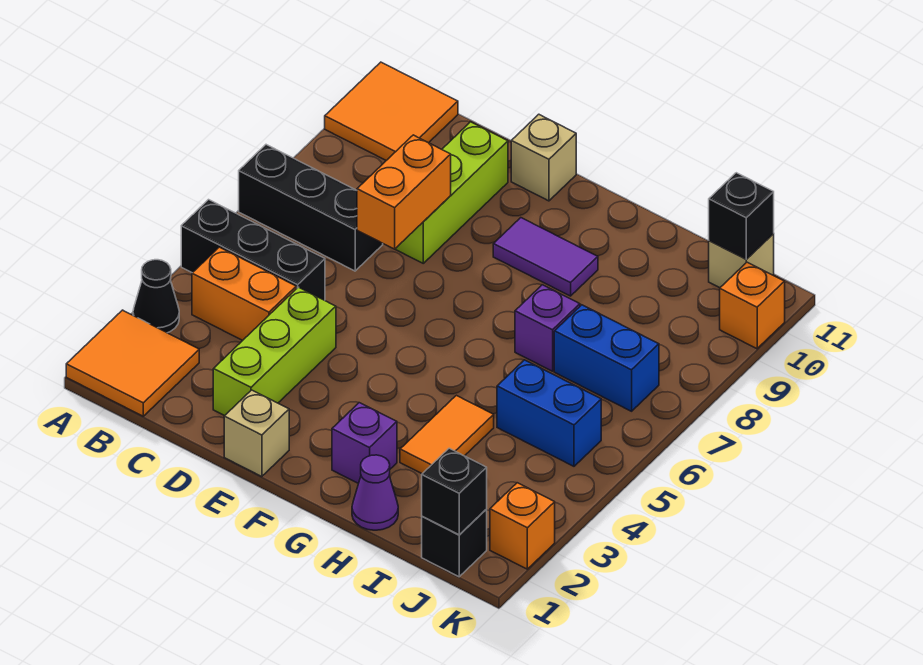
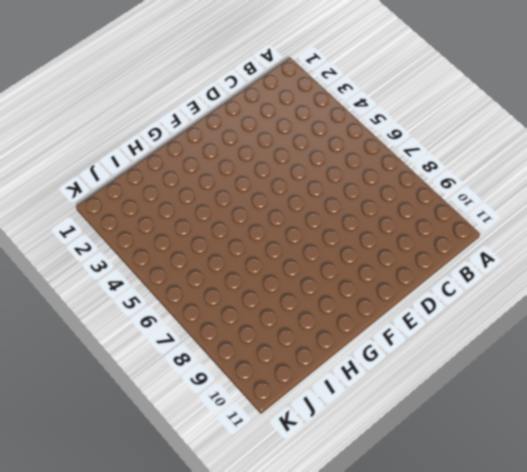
none -> orange tile A1:B2 level 1
none -> black cone A3 level 1
none -> black brick A5:C5 level 1

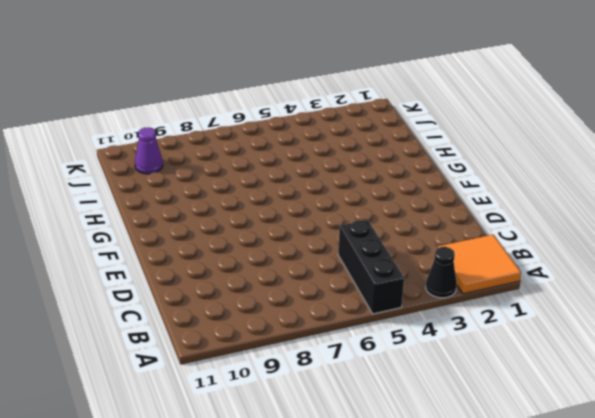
purple cone J10 level 1 -> purple cone H1 level 1
none -> black brick A7:C7 level 1
none -> orange tile A10:B11 level 1
none -> orange brick B4:C4 level 1

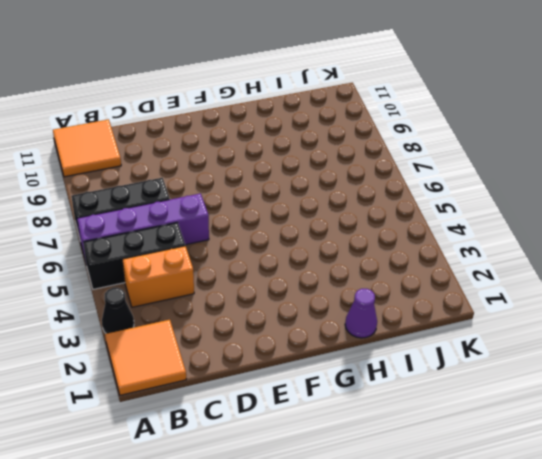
purple brick A6:D6 level 1 -> none
none -> lime brick D2:D4 level 1
none -> lime brick D8:D10 level 1
none -> tan brick E1 level 1

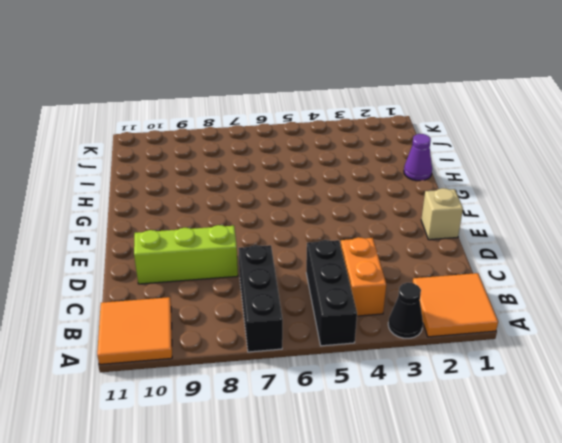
none -> lime brick D2:D4 level 1
none -> tan brick E11 level 1
none -> purple tile F9:G9 level 1

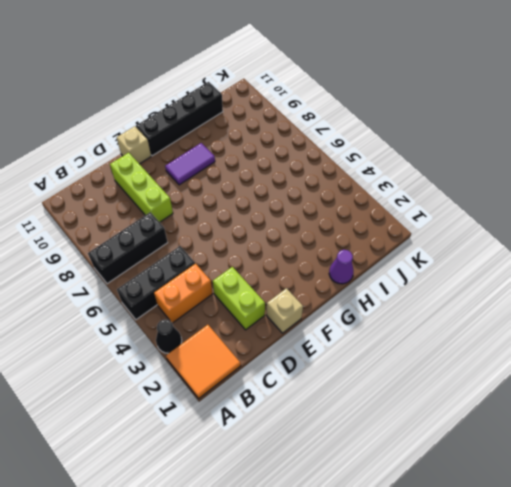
lime brick D2:D3 level 1 -> lime brick D2:D4 level 1
black brick F11:I11 level 1 -> none
none -> orange tile A10:B11 level 1
none -> purple brick G2 level 1
none -> orange tile H3:H4 level 1

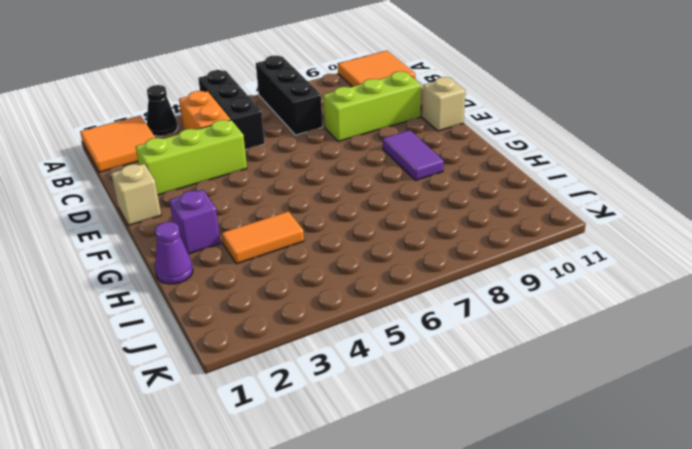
none -> purple brick H7 level 1
none -> blue brick I5:J5 level 1
none -> blue brick I7:J7 level 1

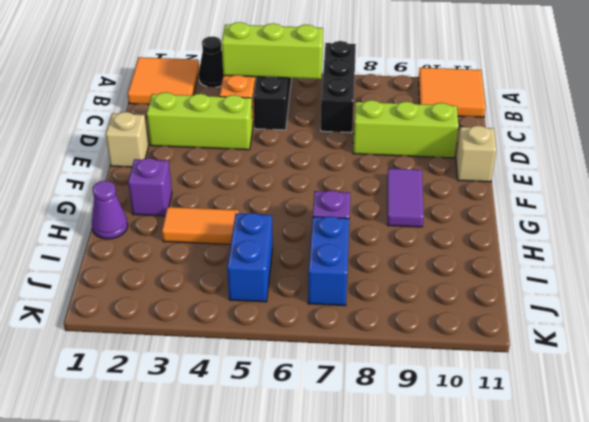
lime brick B4:B6 level 2 -> none
none -> black brick J1 level 1
none -> tan brick J11 level 1
none -> orange brick K2 level 1

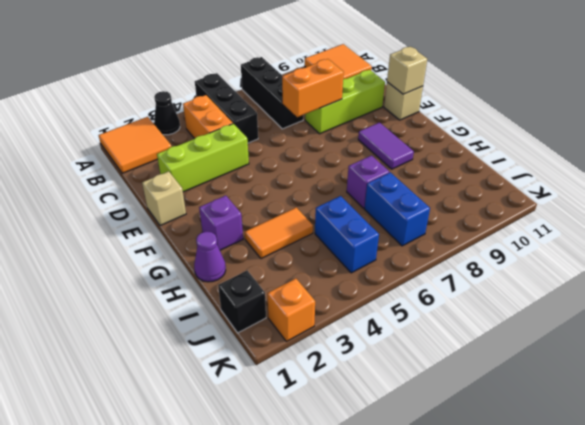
tan brick E11 level 2 -> tan brick J11 level 1
none -> orange brick K10 level 1
none -> black brick J1 level 2
none -> black brick J11 level 2

